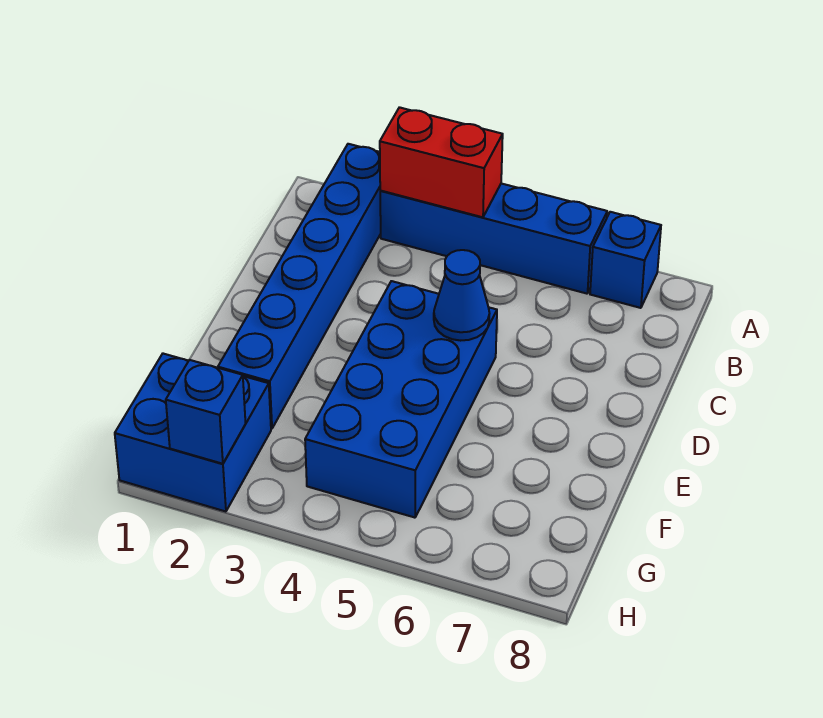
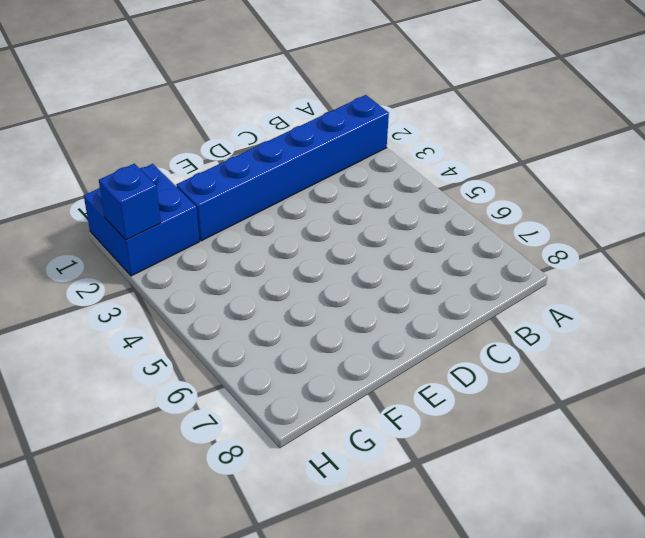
none -> blue brick A3:A6 level 1
none -> blue brick A7 level 1

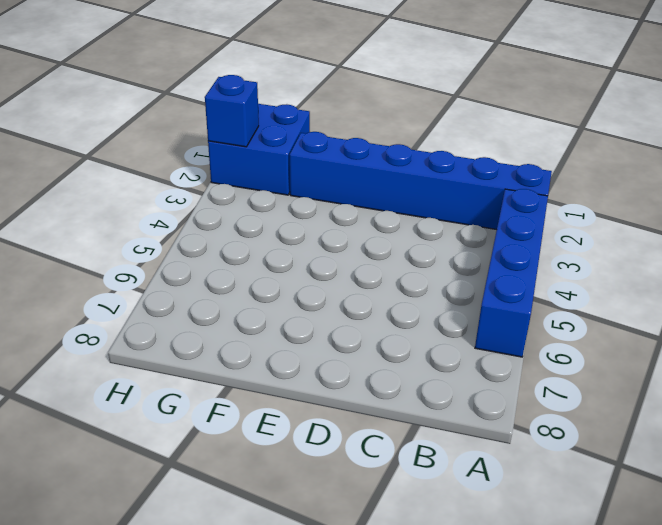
none -> blue brick A7 level 1
none -> blue brick D4:G5 level 1

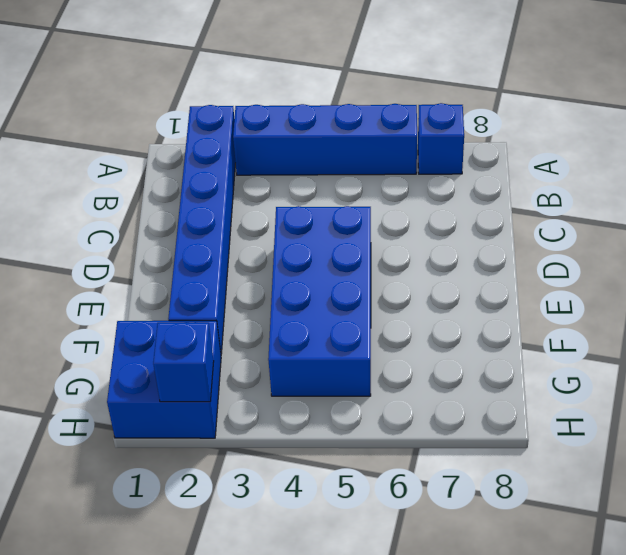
none -> red brick A3:A4 level 2
none -> blue cone D5 level 2

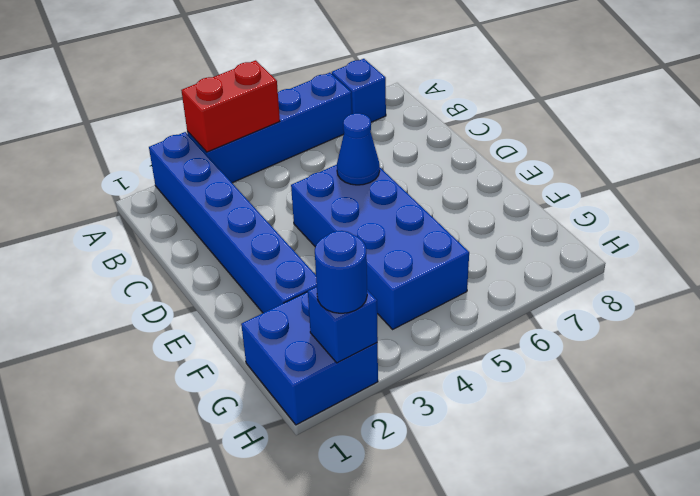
blue round brick H2 level 3 -> none

